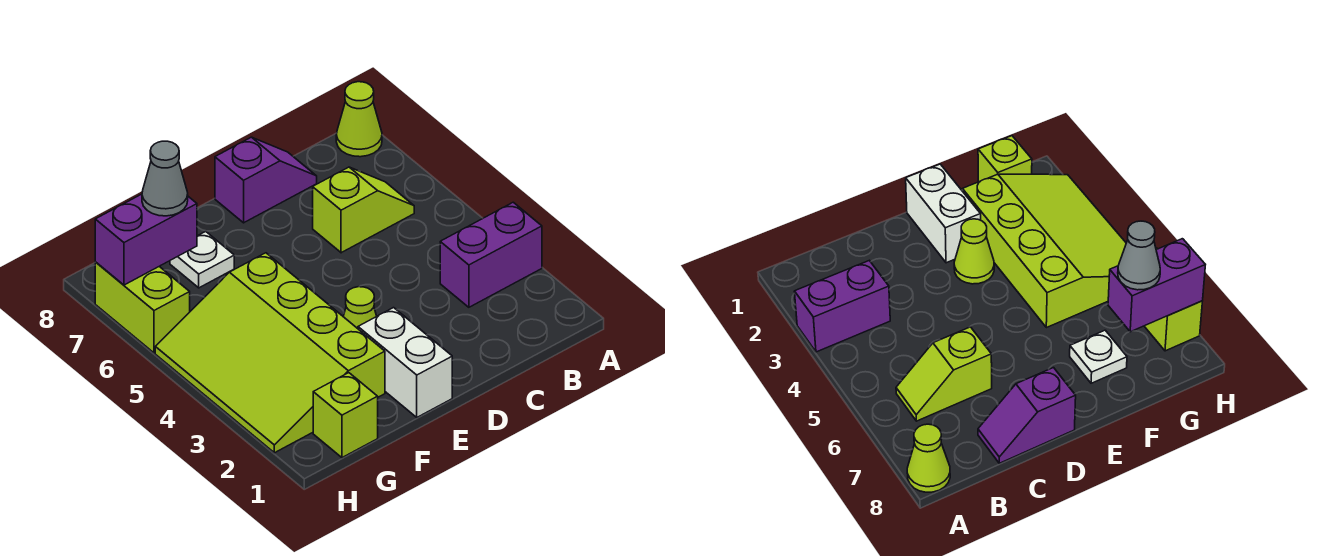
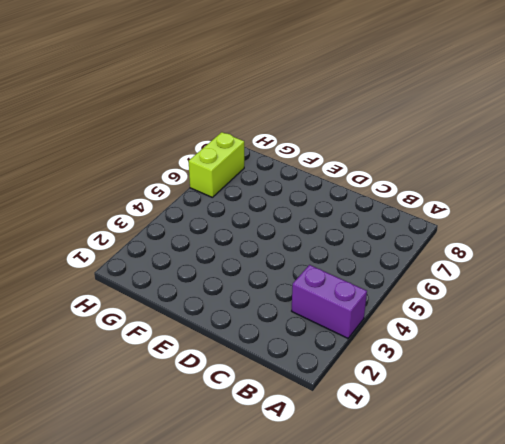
none -> lime cone A8 level 1
none -> lime slope B6:C6 level 1 top C
none -> purple slope C8:D8 level 1 top D

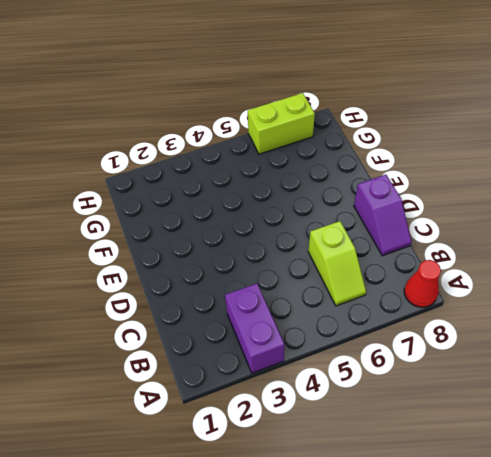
red cone A8 level 1 -> lime cone A8 level 1
none -> white brick E1:E2 level 1
none -> lime cone E3 level 1
none -> lime slope F2:H5 level 1 top F

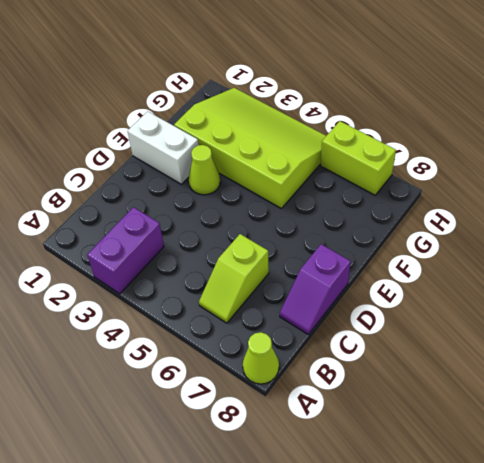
none -> white plate F7 level 1
none -> lime brick G1 level 1
none -> purple brick G7:H7 level 2

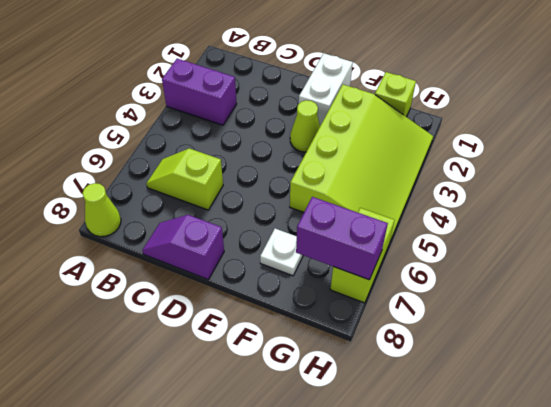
none -> grey cone G7 level 3

